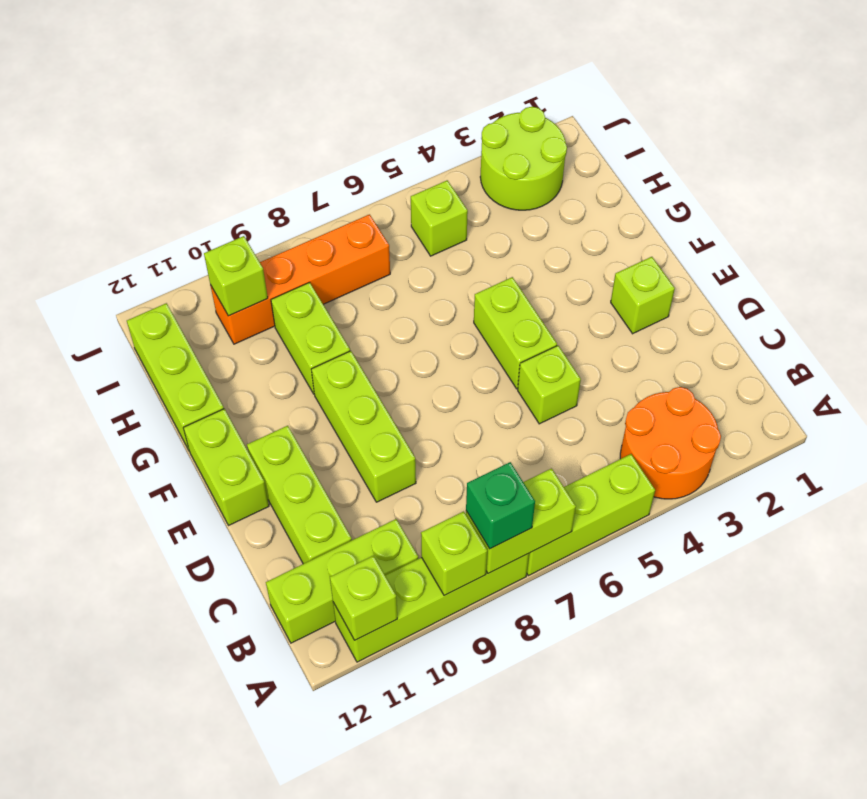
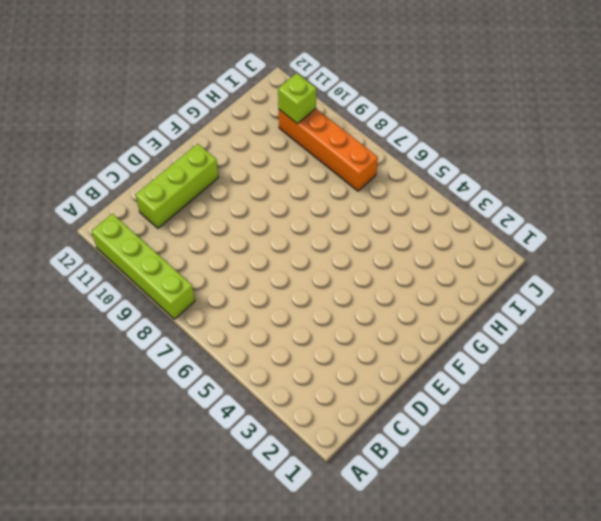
none -> orange round brick A3:B4 level 1
none -> lime brick A5:A7 level 1
none -> lime brick B10:B12 level 1

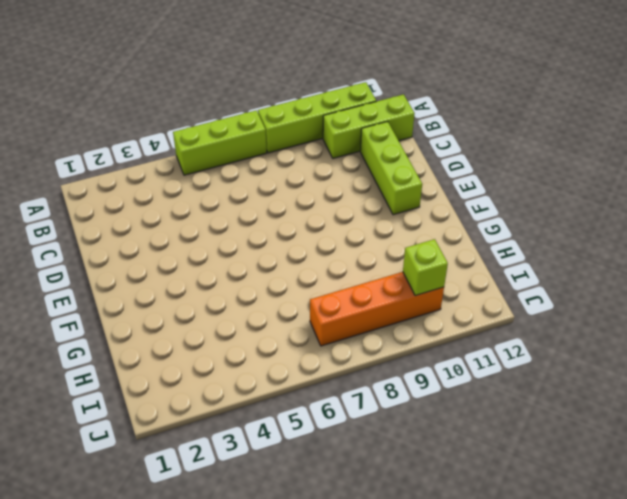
none -> orange round brick A3:B4 level 1
none -> lime brick D5 level 1
none -> lime brick D9:F9 level 1

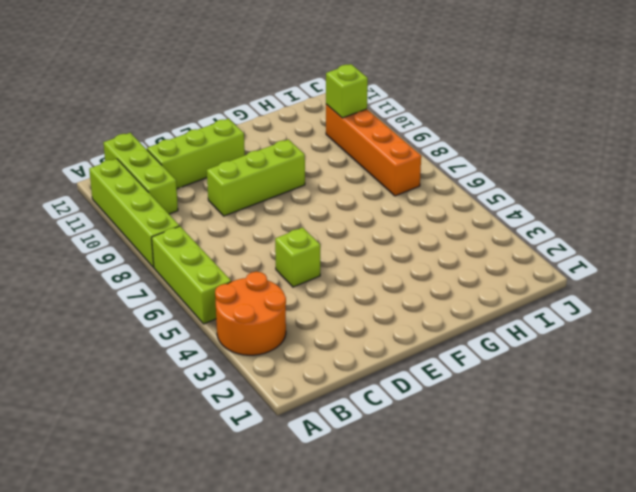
none -> lime brick E2 level 1
none -> lime brick E5:F5 level 1
none -> lime brick E12:F12 level 1

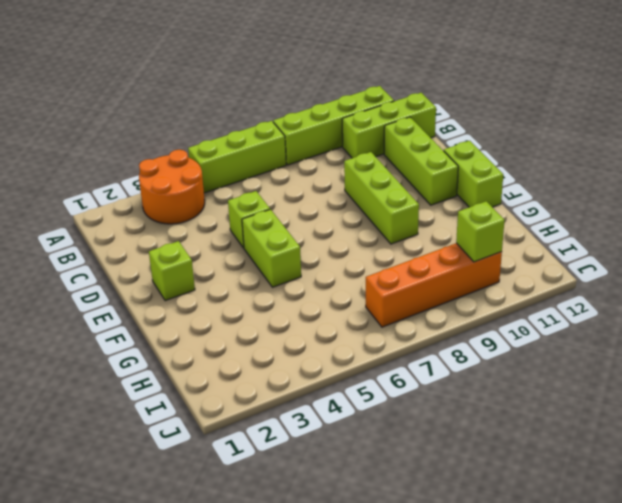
none -> lime brick G9:H9 level 1
none -> lime brick G12:I12 level 1
none -> lime round brick I2:J3 level 1

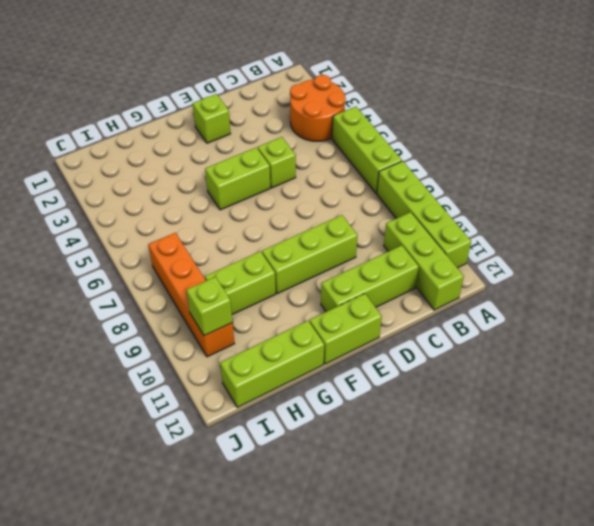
none -> lime round brick I2:J3 level 1
none -> lime brick I5 level 1
none -> lime brick A7:A8 level 2

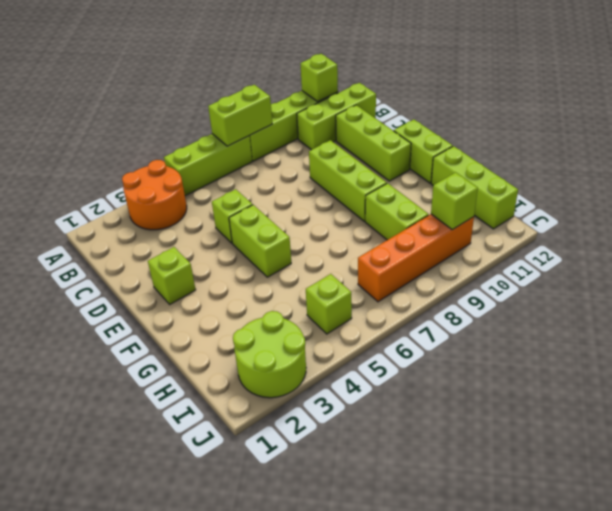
none -> lime brick A9 level 2
none -> green brick A8 level 3

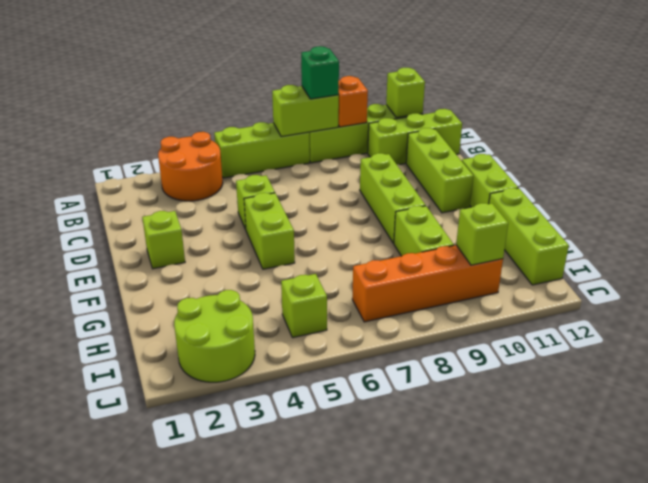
orange brick A9 level 2 -> lime brick A9 level 2

